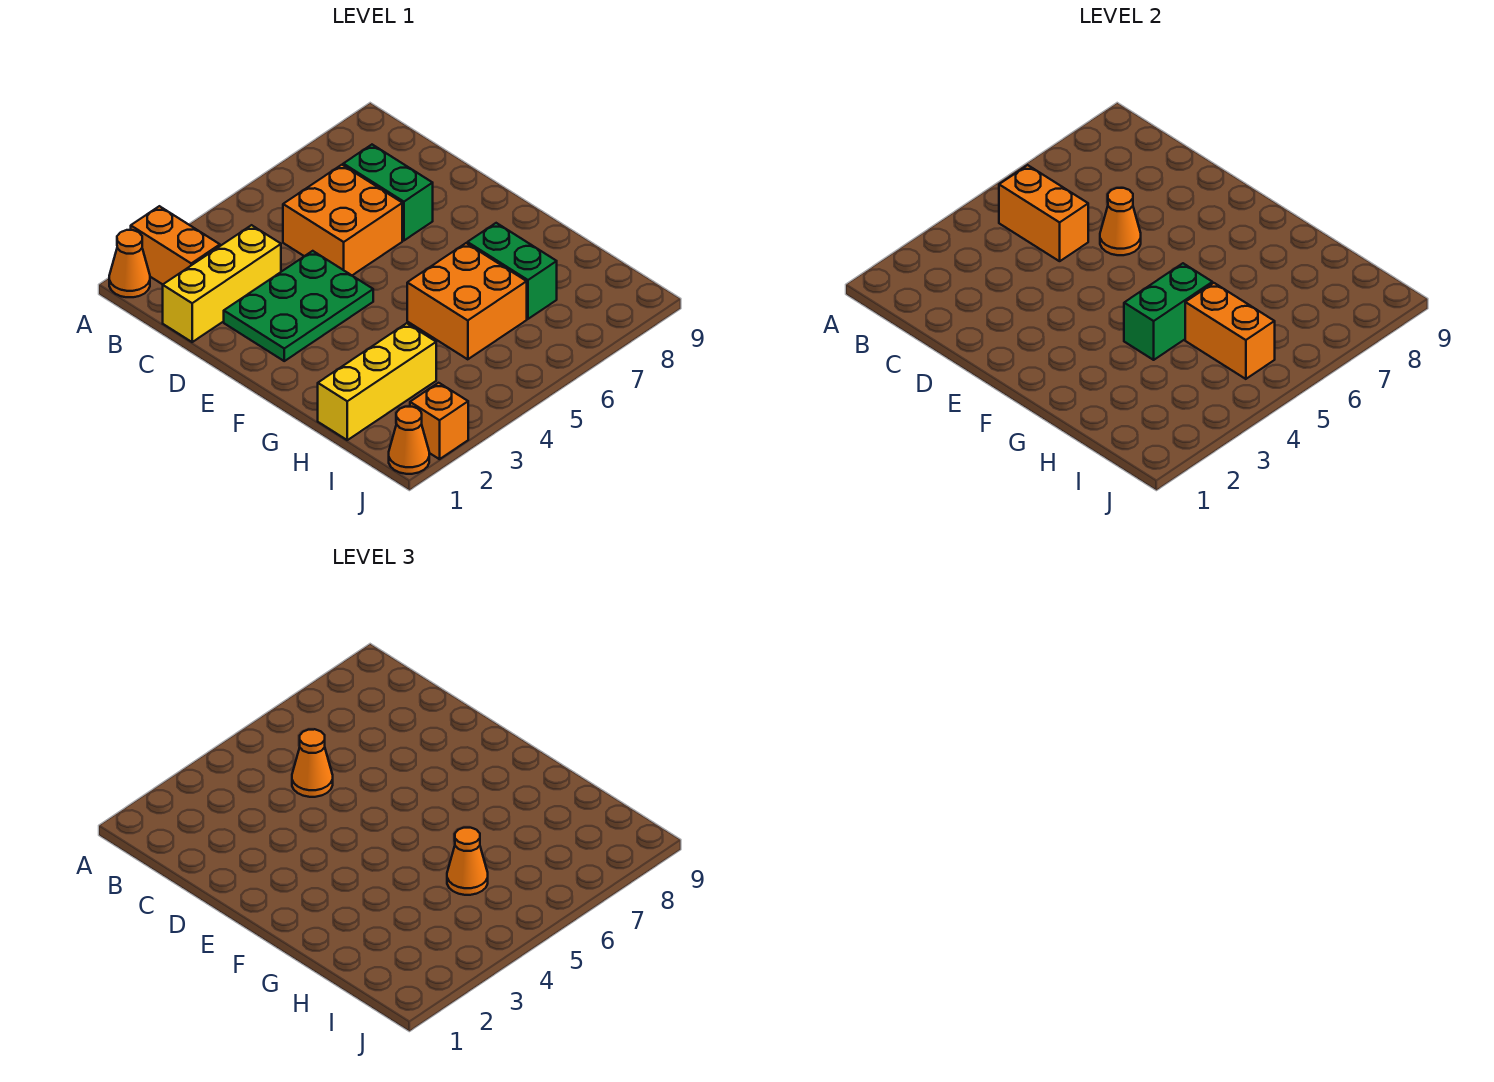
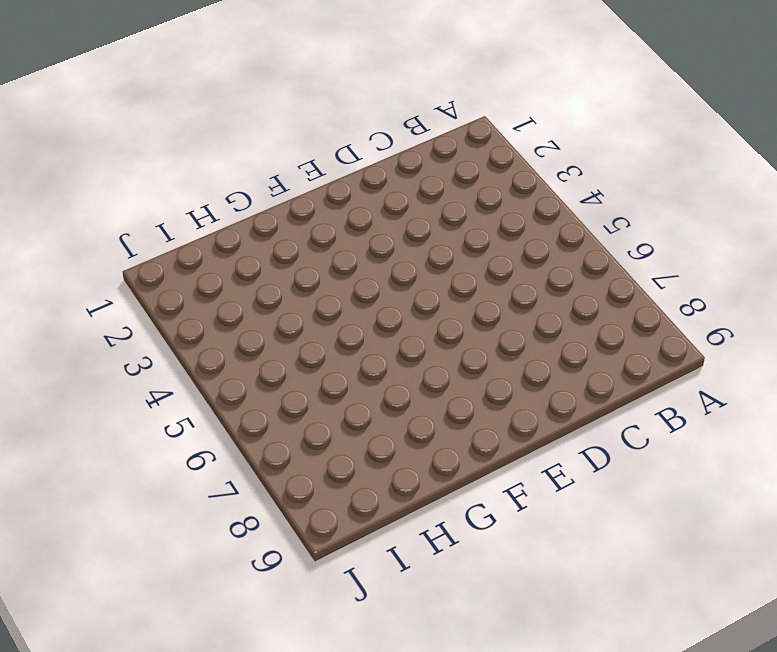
none -> orange cone A1 level 1
none -> orange brick A2:B2 level 1
none -> yellow brick C1:C3 level 1

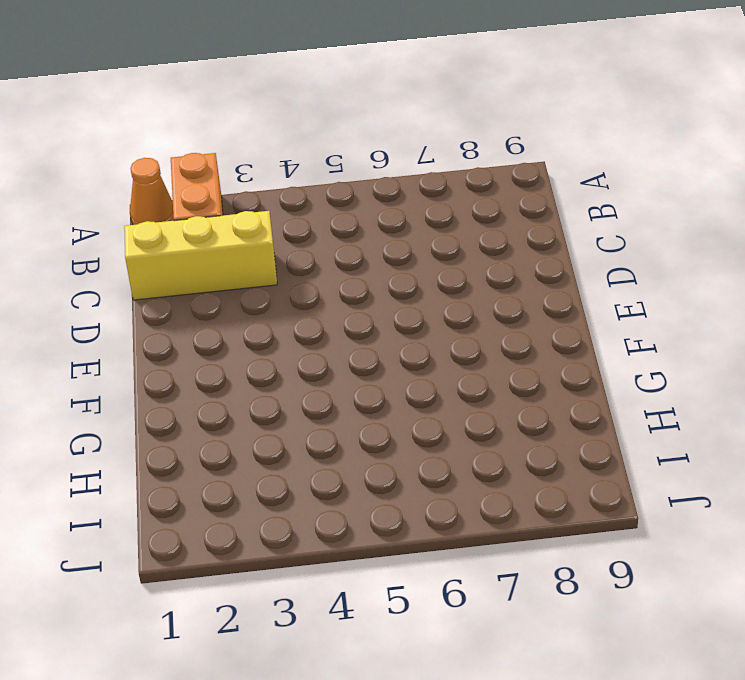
none -> orange brick C5:D6 level 1
none -> green brick C7:D7 level 1
none -> green plate D2:E4 level 1

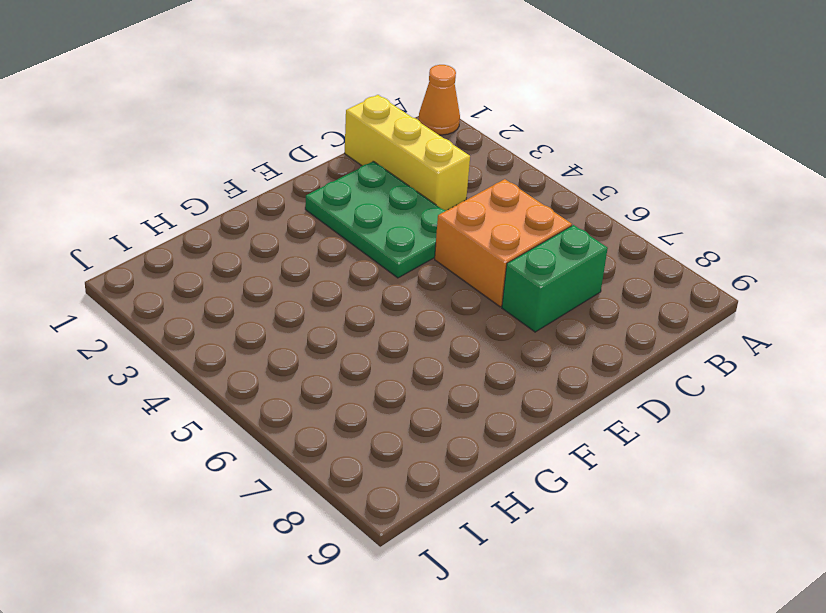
none -> orange brick A2:B2 level 1
none -> orange brick G5:H6 level 1
none -> green brick G7:H7 level 1

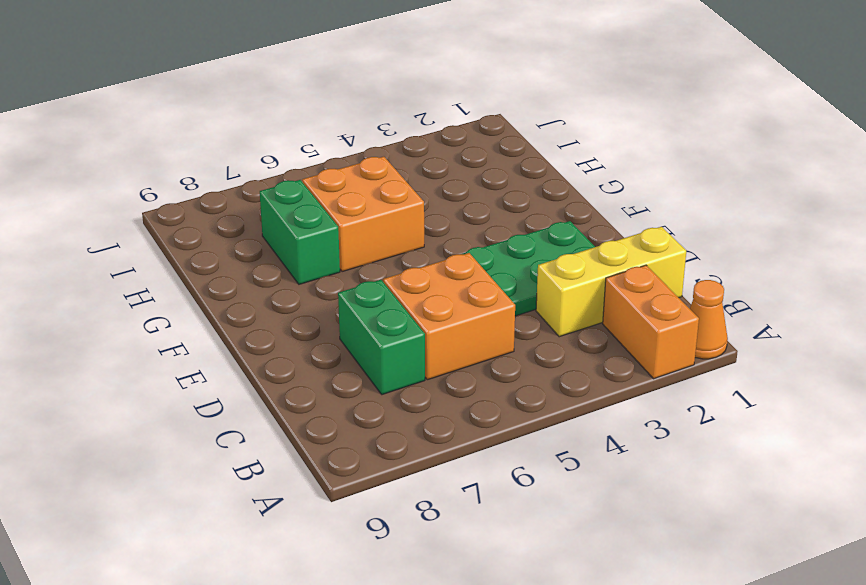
none -> yellow brick H1:H3 level 1
none -> orange cone J1 level 1
none -> orange brick J2 level 1

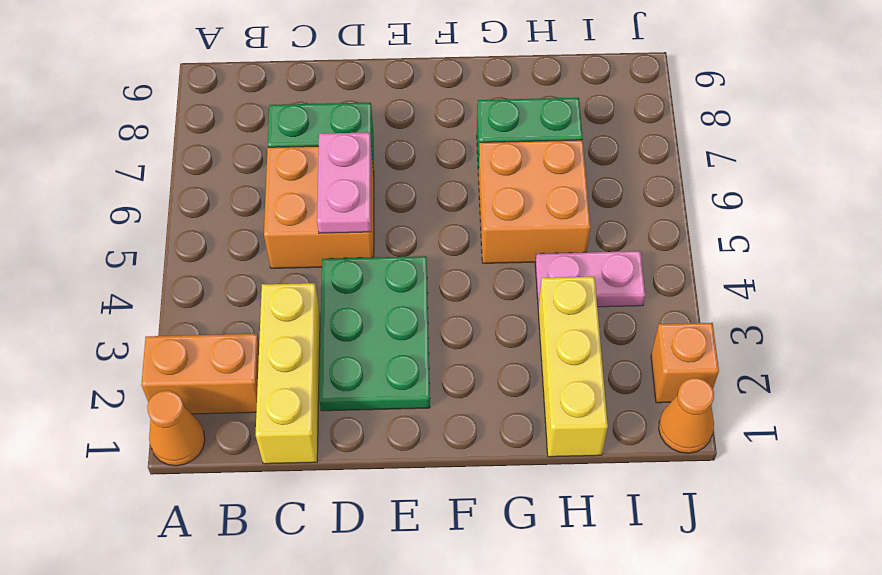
pink plate D5:D6 level 2 -> orange cone D6 level 2
pink plate H4:I4 level 1 -> none
none -> orange brick B5:C5 level 2
none -> green brick G4:G5 level 2
none -> orange brick H5:I5 level 2

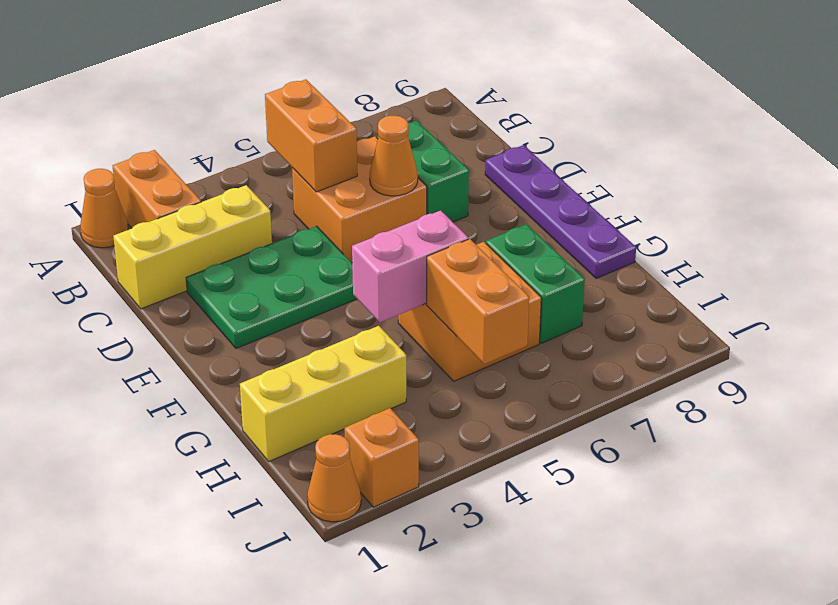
purple plate D9:G9 level 1 -> none
pink brick G4:G5 level 2 -> green brick G4:G5 level 2
none -> orange cone C5 level 3
none -> orange cone H5 level 3

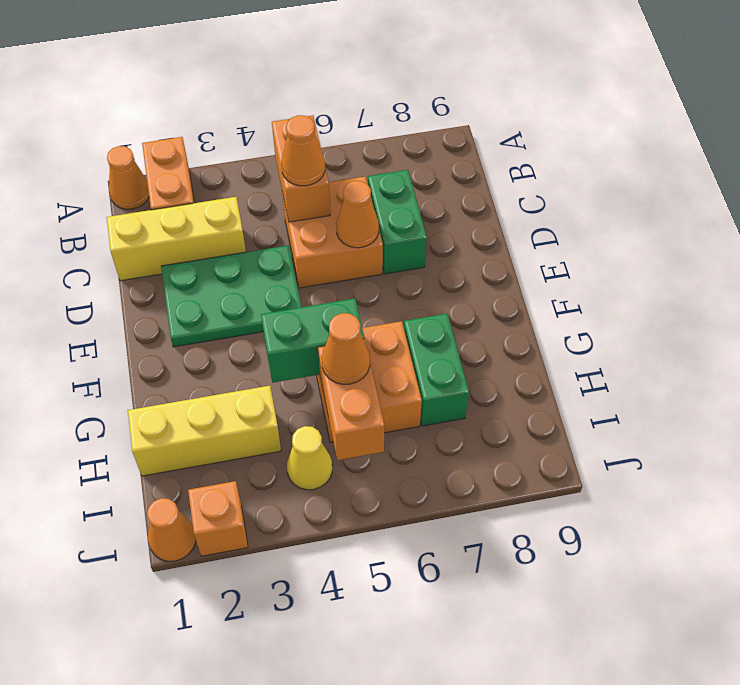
yellow cone I4 level 1 -> none

